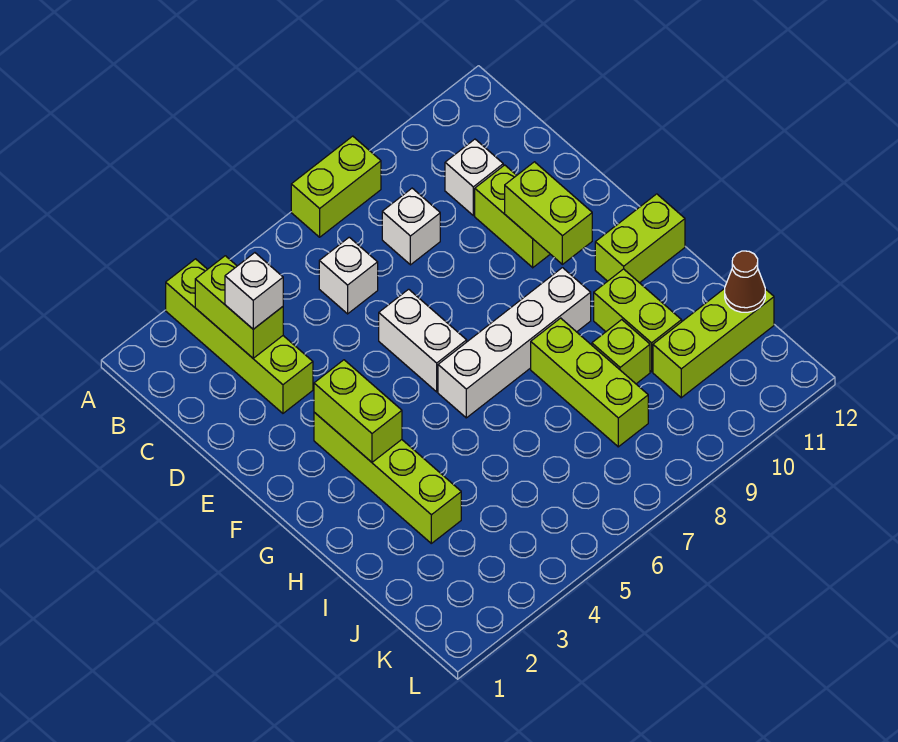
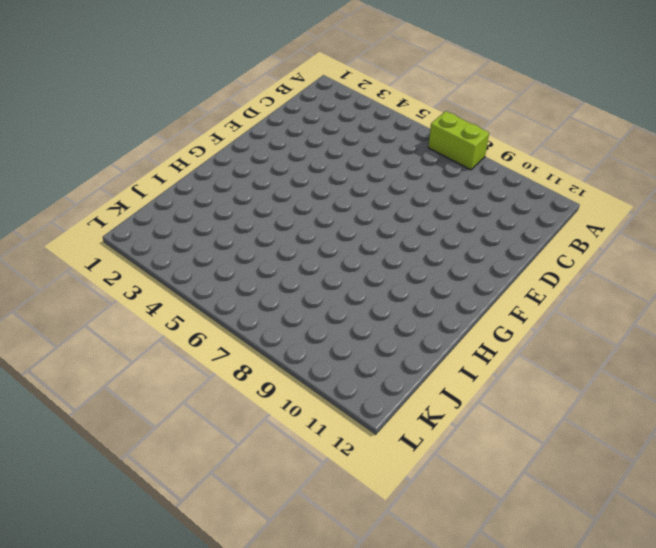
none -> lime brick A3:D3 level 1
none -> white brick C6 level 1
none -> white brick C8 level 1

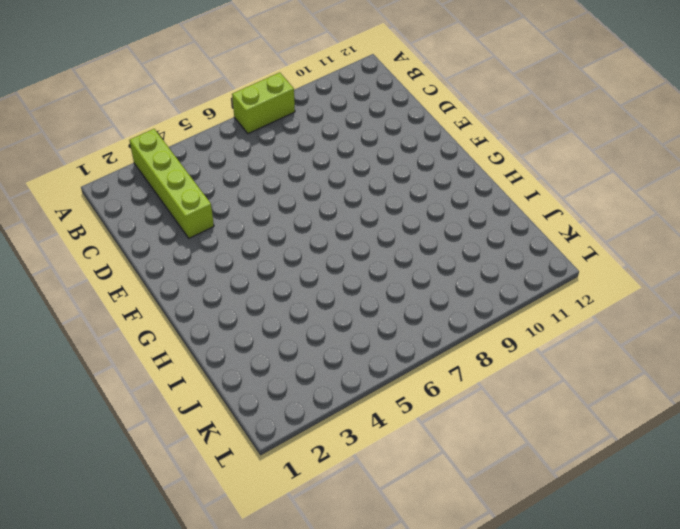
none -> white brick C6 level 1
none -> white brick C8 level 1
none -> white brick C10 level 1

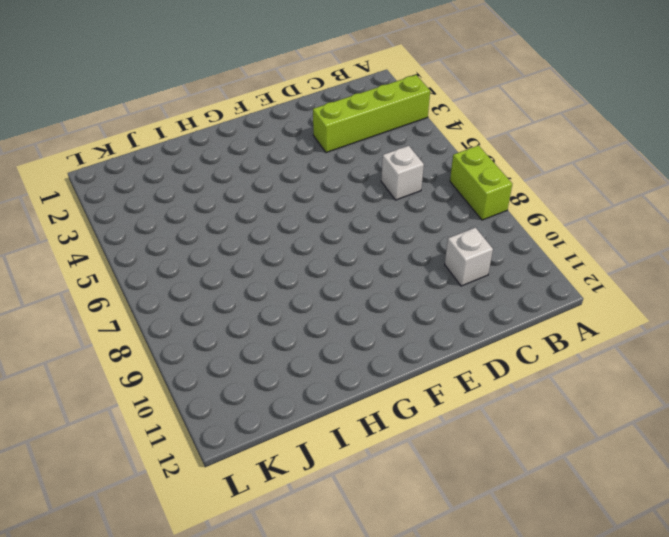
none -> white brick C8 level 1
none -> lime brick D10:E10 level 1
none -> white brick E6:F6 level 1

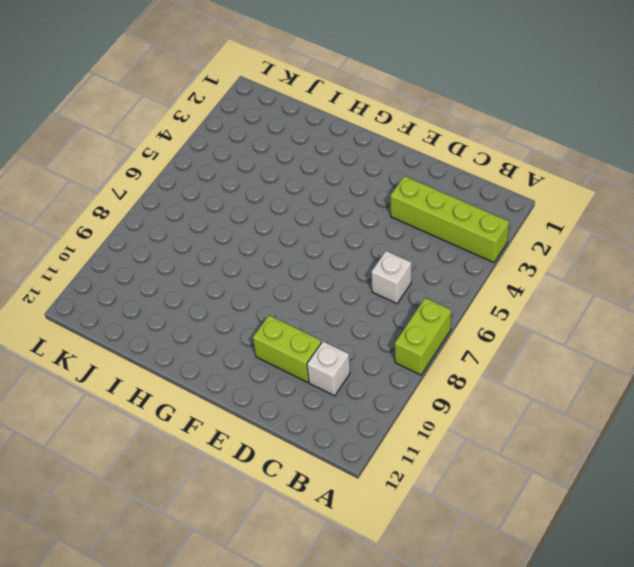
none -> white brick C8 level 1
none -> white brick E6:F6 level 1
none -> lime brick F3:I3 level 1

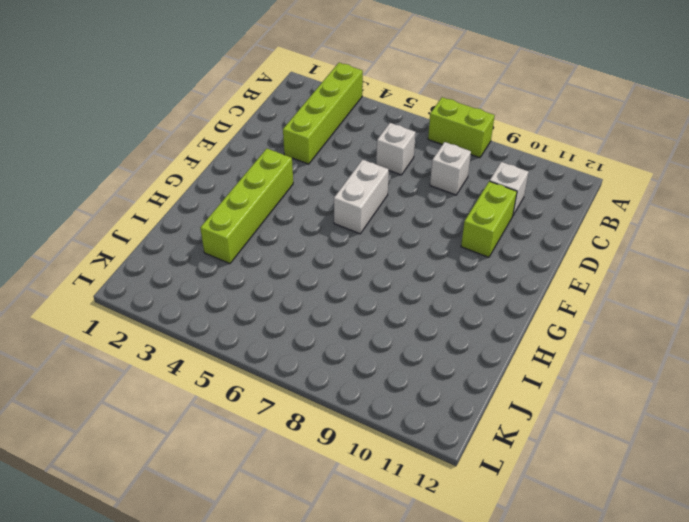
none -> white brick G6:G9 level 1
none -> lime brick G11:G12 level 1
none -> lime brick H8:J8 level 1

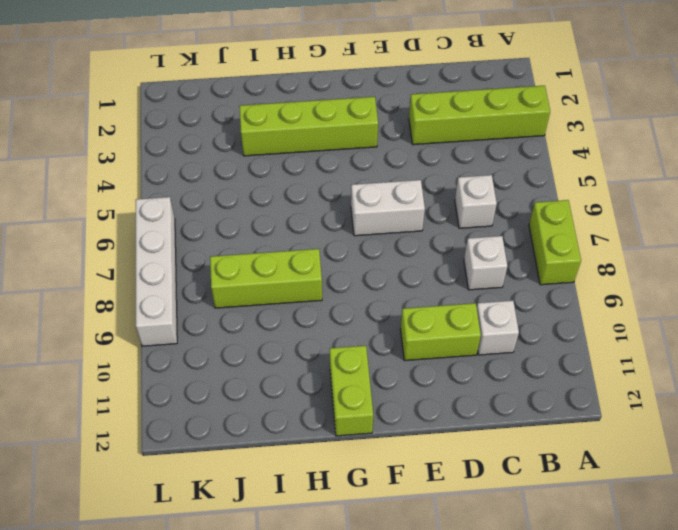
white brick L6:L9 level 1 -> white brick G6:G9 level 1
none -> lime brick H10:I10 level 1
none -> lime brick I9 level 1
none -> lime brick J10:J12 level 1

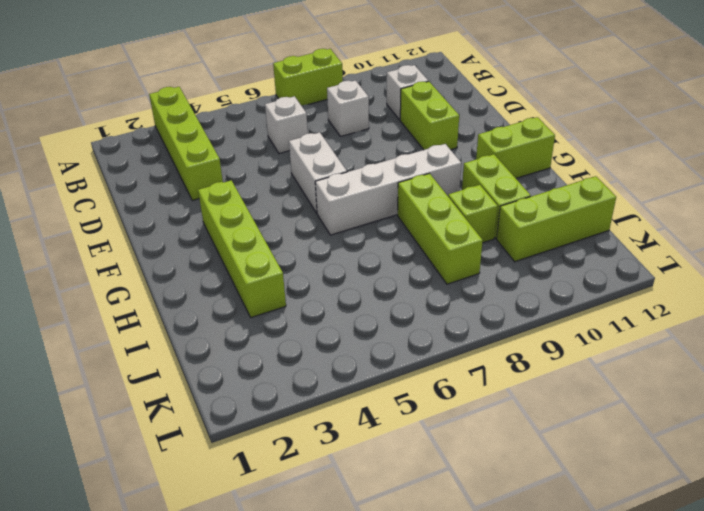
none -> lime brick B3:C3 level 2
none -> lime brick E10:F10 level 2
none -> lime brick F3:G3 level 2

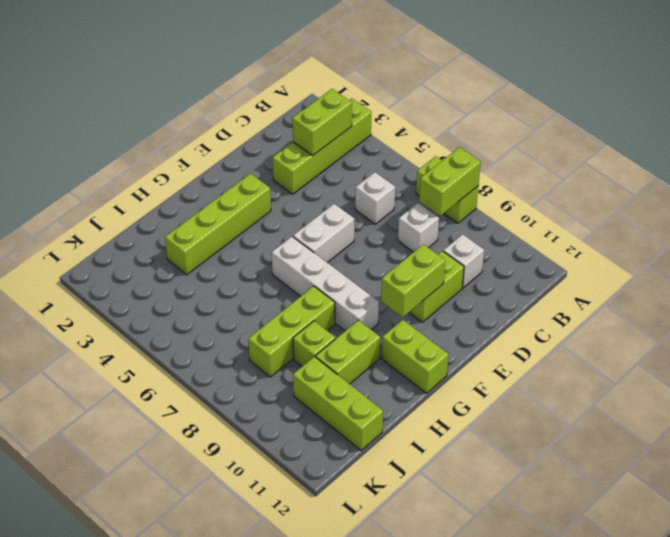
lime brick A8:B8 level 2 -> lime brick F3:G3 level 2
none -> brown cone J12 level 2
none -> white brick C3 level 3

